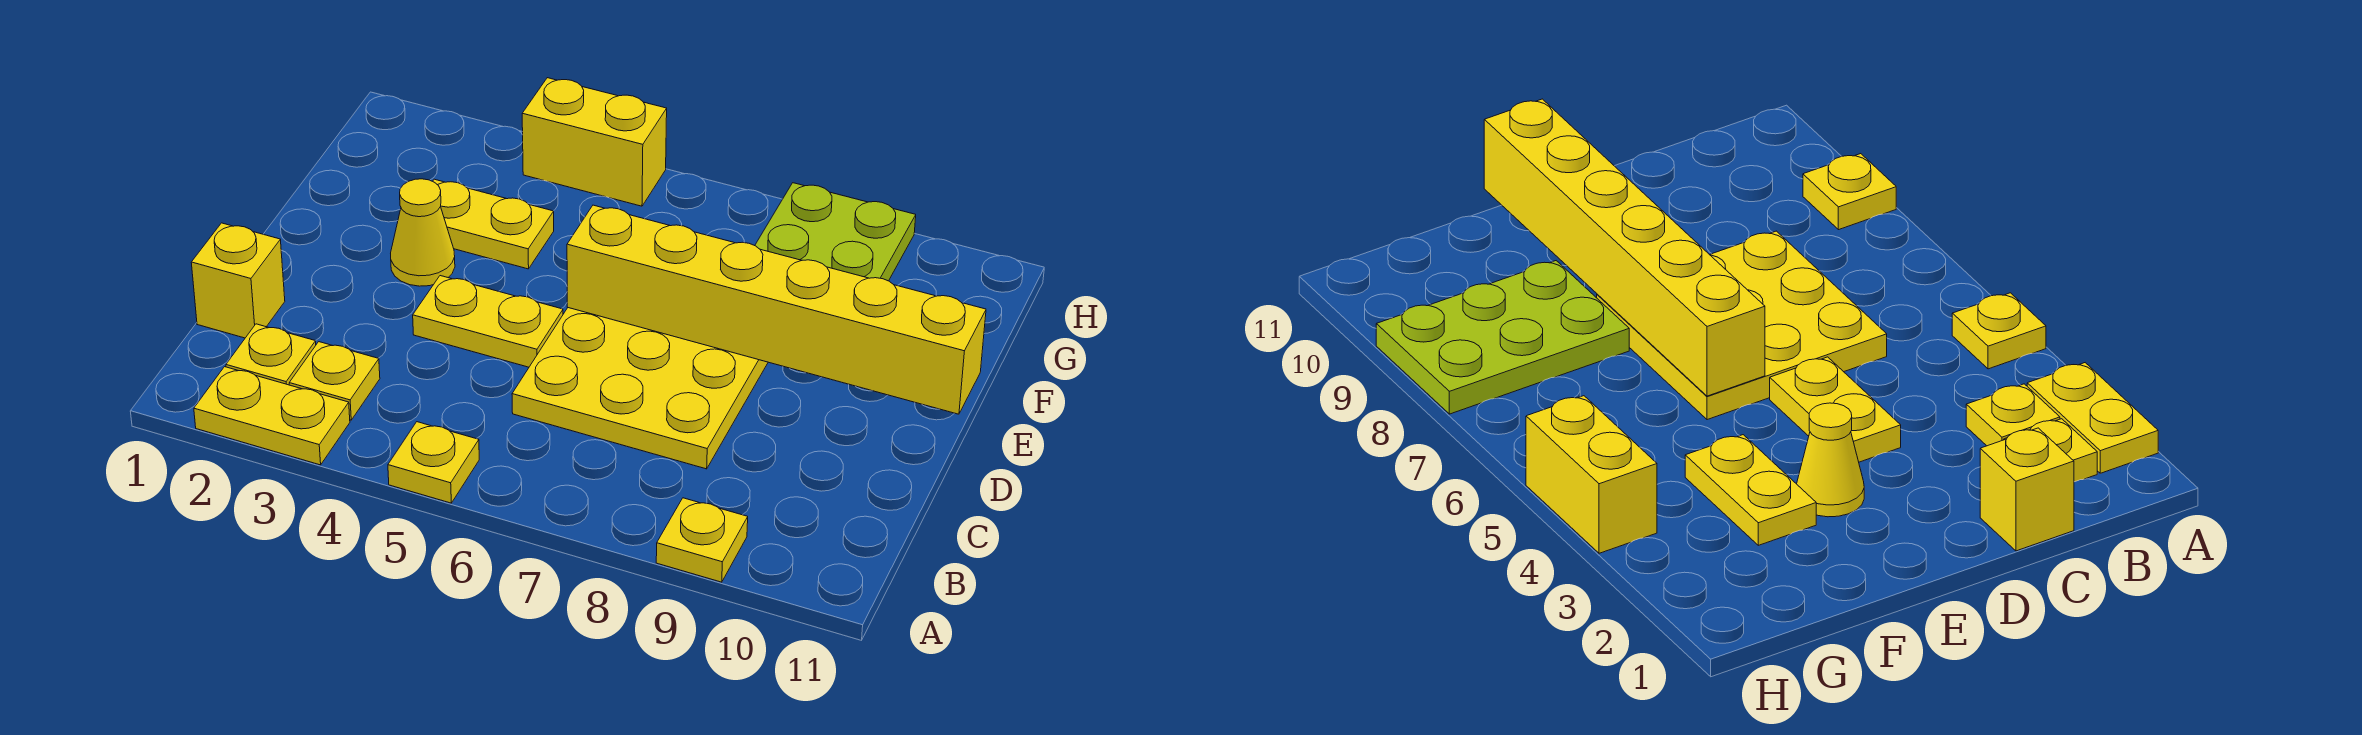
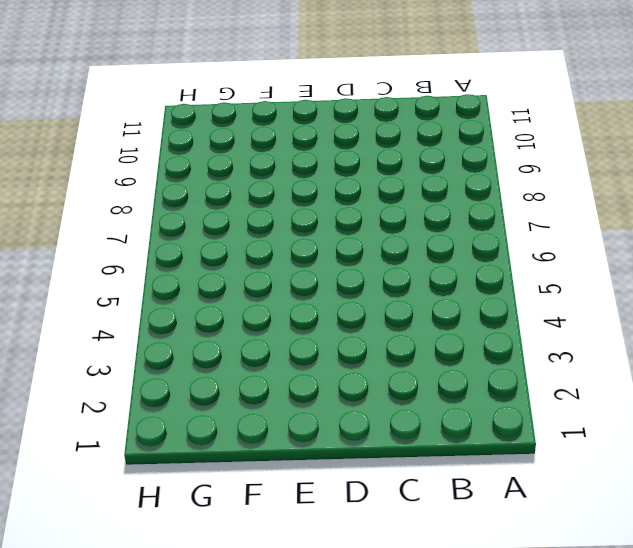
none -> yellow plate A2:A3 level 1
none -> yellow plate A5 level 1
none -> yellow plate A9 level 1

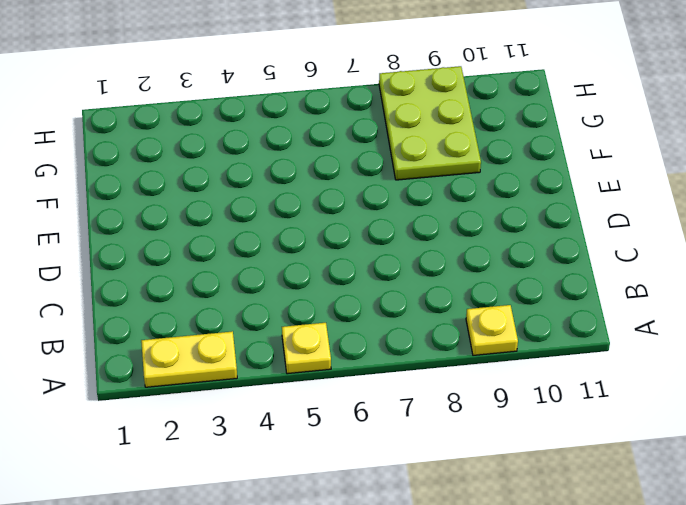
none -> yellow plate B2 level 1
none -> yellow plate B3 level 1
none -> yellow brick C1 level 1

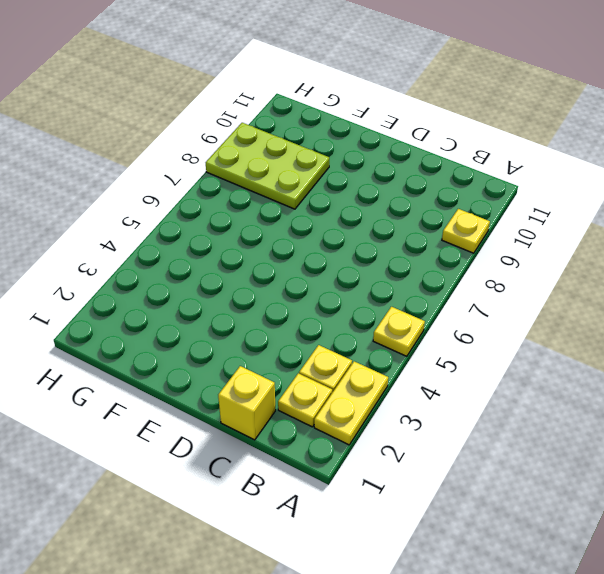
none -> yellow plate C6:E8 level 1
none -> yellow plate D4:D5 level 1
none -> yellow cone E3 level 1

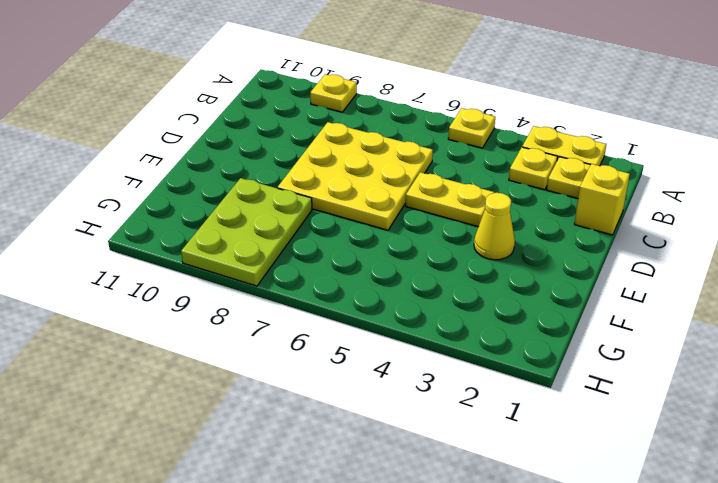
none -> yellow plate F3:F4 level 1
none -> yellow brick H4:H5 level 1
none -> yellow brick E6:E11 level 2

